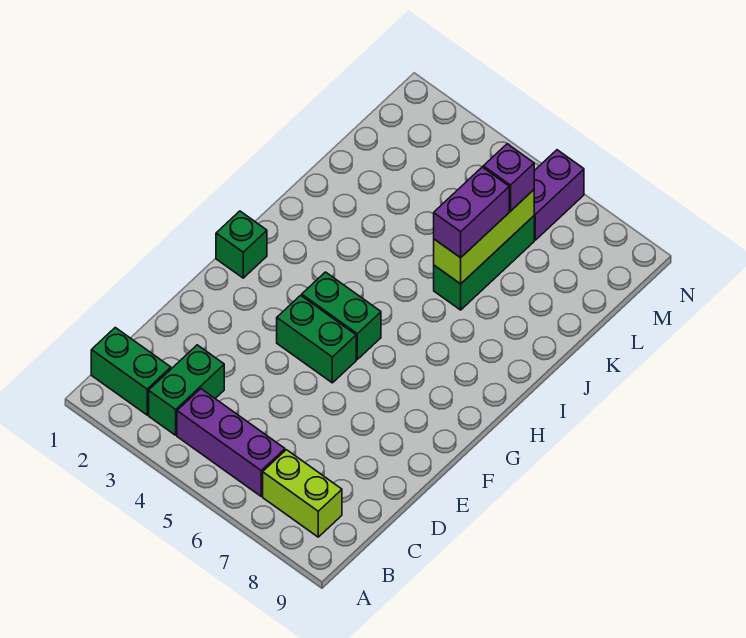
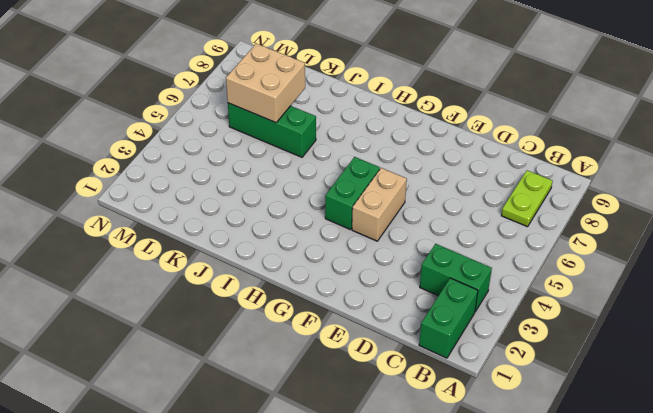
lime plate B7:B8 level 1 -> lime brick B7:B8 level 1
tan brick F4:F5 level 1 -> green brick F4:F5 level 1
tan brick K6:L7 level 2 -> lime brick J6:L6 level 2
none -> purple brick B4:B6 level 1
none -> green brick G1 level 1
none -> purple brick M6:N6 level 1

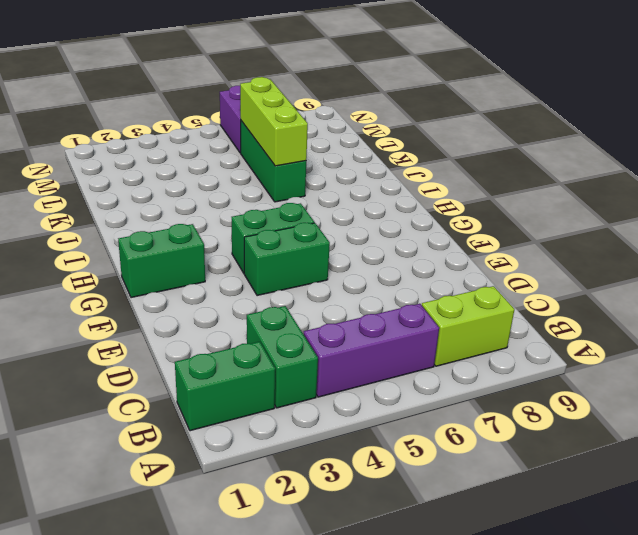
green brick G1:G2 level 1 -> green brick G1 level 1
none -> purple brick J6:K6 level 3
none -> purple brick L6 level 3

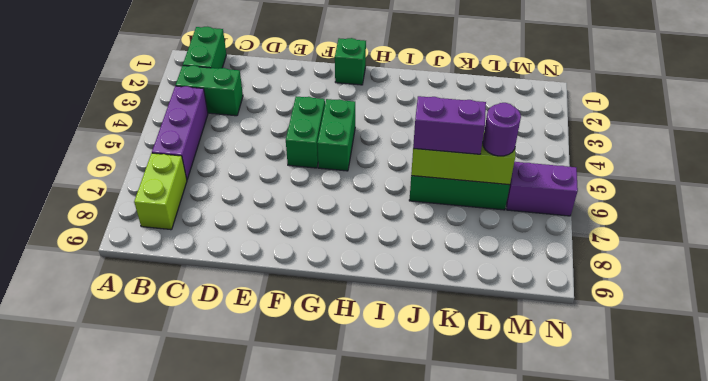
purple round brick L6 level 3 -> purple brick L6 level 3

